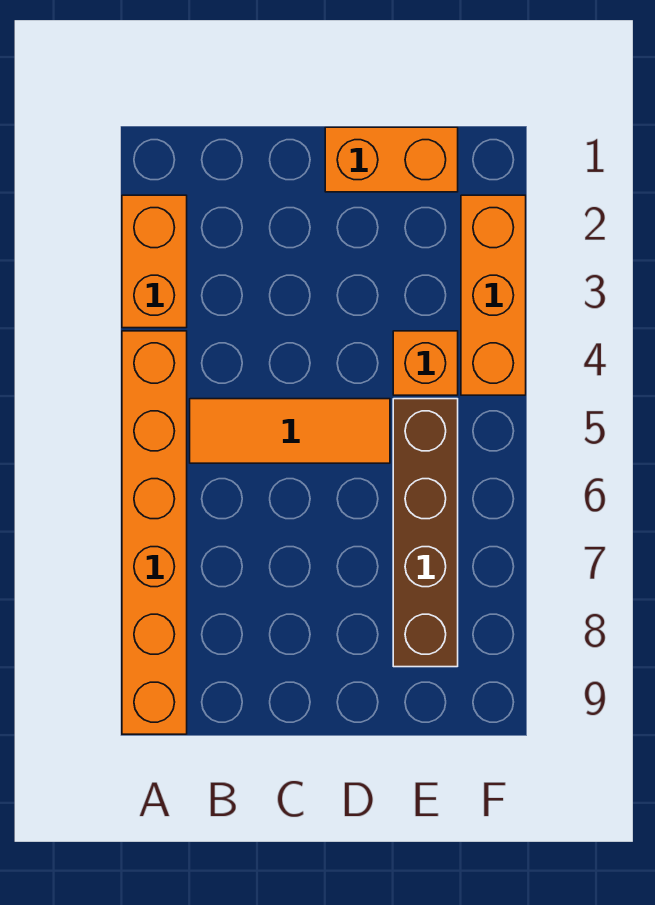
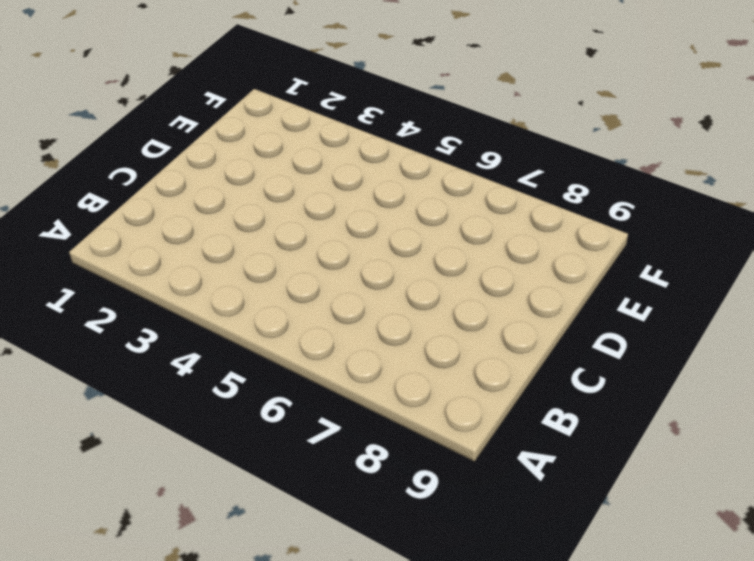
none -> orange brick A2:A3 level 1
none -> orange brick A4:A9 level 1

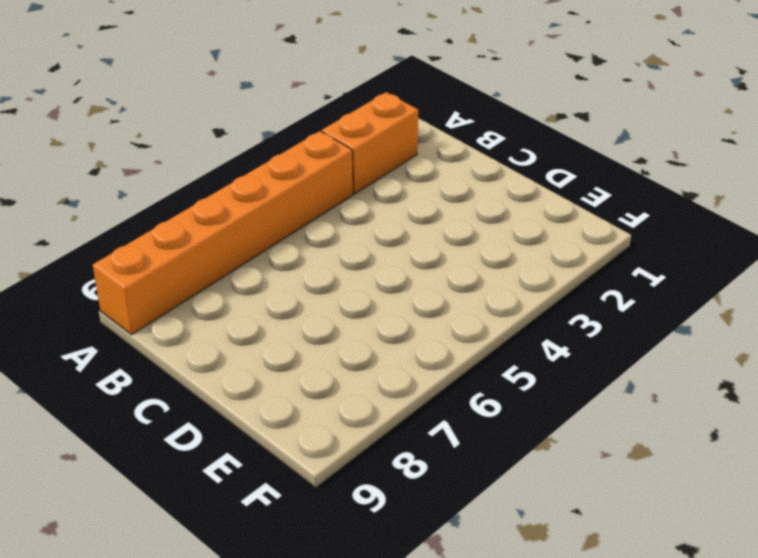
none -> orange tile B5:D5 level 1
none -> orange brick D1:E1 level 1

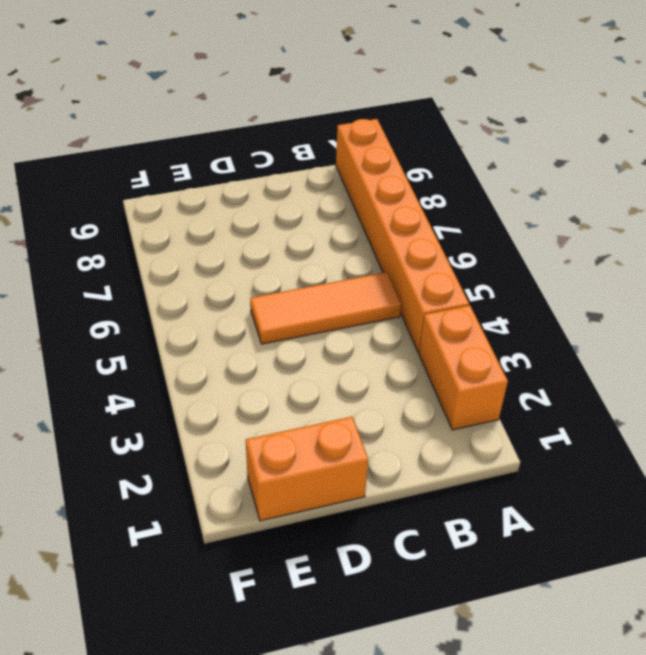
none -> orange brick E4 level 1
none -> brown brick E5:E8 level 1

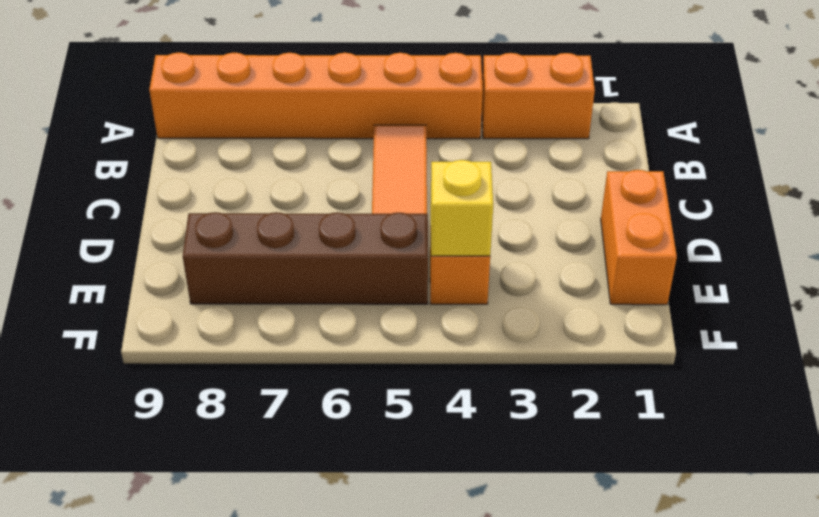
yellow brick E4 level 2 -> none
none -> orange brick F2:F4 level 1

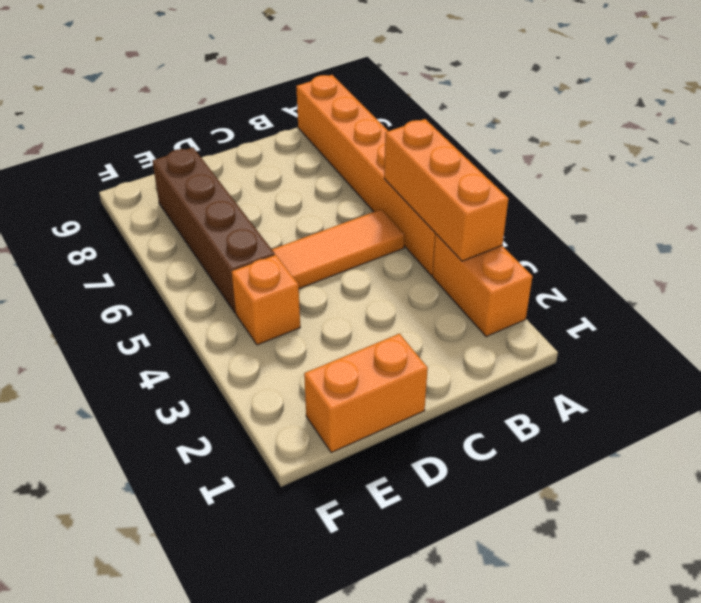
orange brick A3:A5 level 2 -> orange brick F2:F4 level 1

